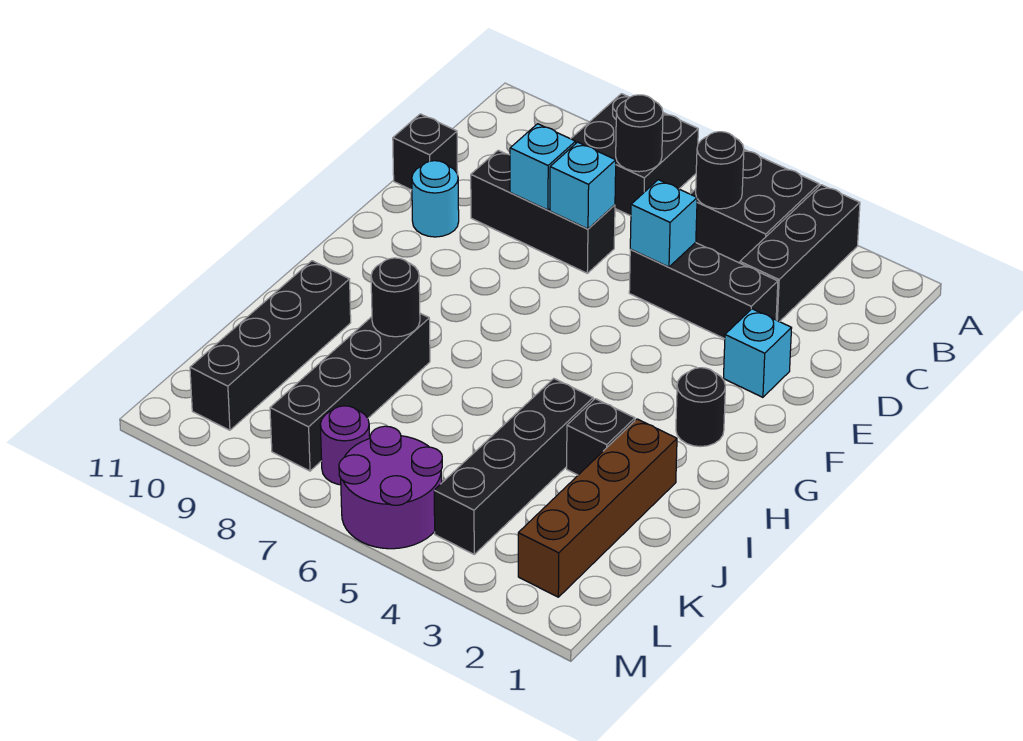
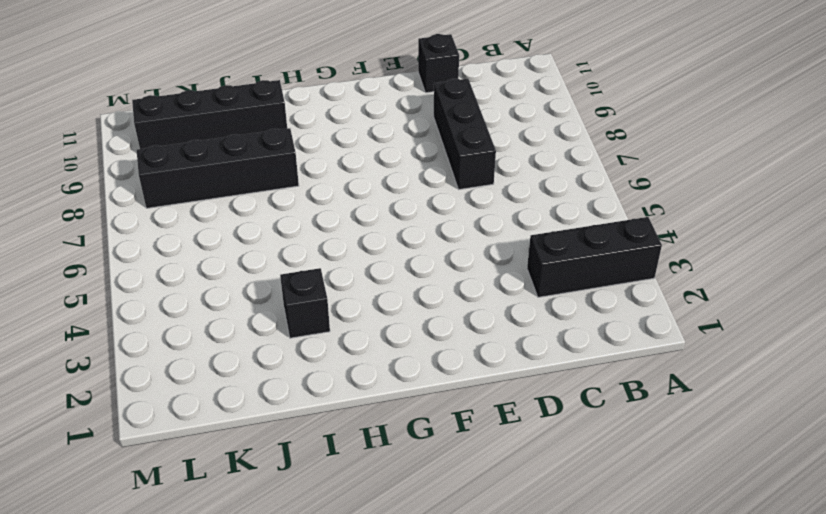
none -> black brick A4:B5 level 1
none -> black brick A7:B8 level 1
none -> black brick D3:D5 level 1

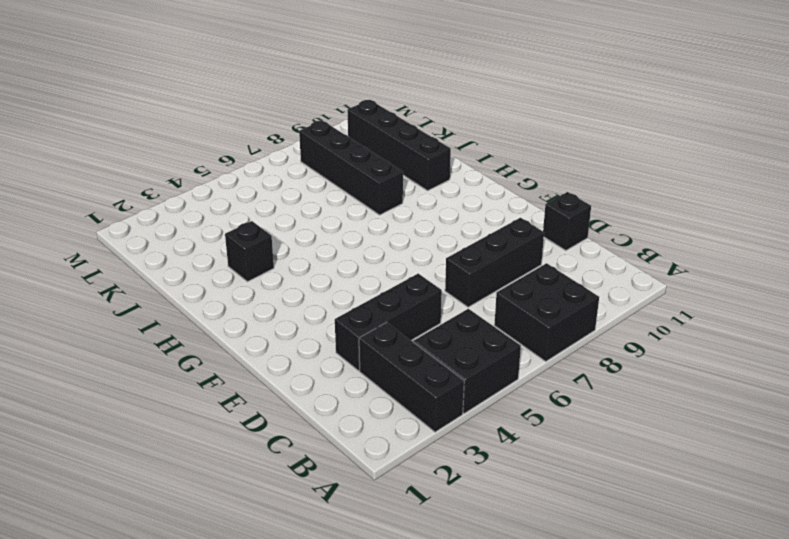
none -> cyan brick E2 level 1
none -> cyan round brick E10 level 1
none -> black round brick G2 level 1

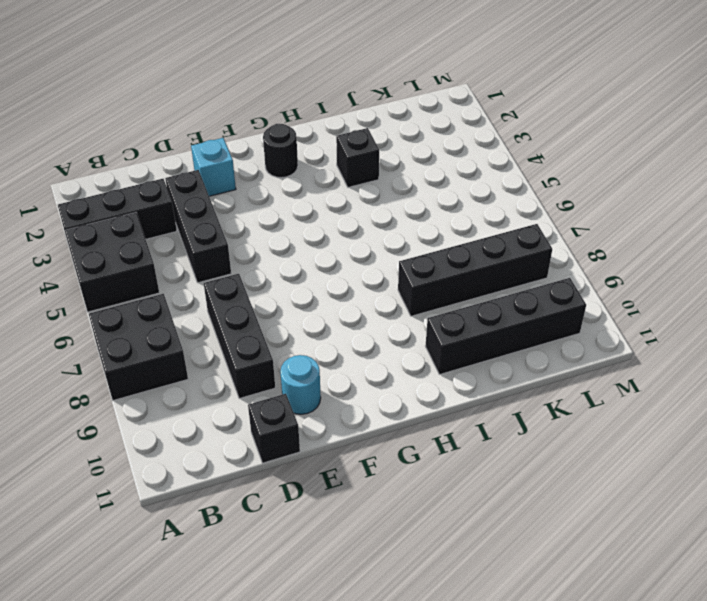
none -> brown brick I2:L2 level 1
none -> black brick I4:L4 level 1
none -> purple round brick L5:M6 level 1

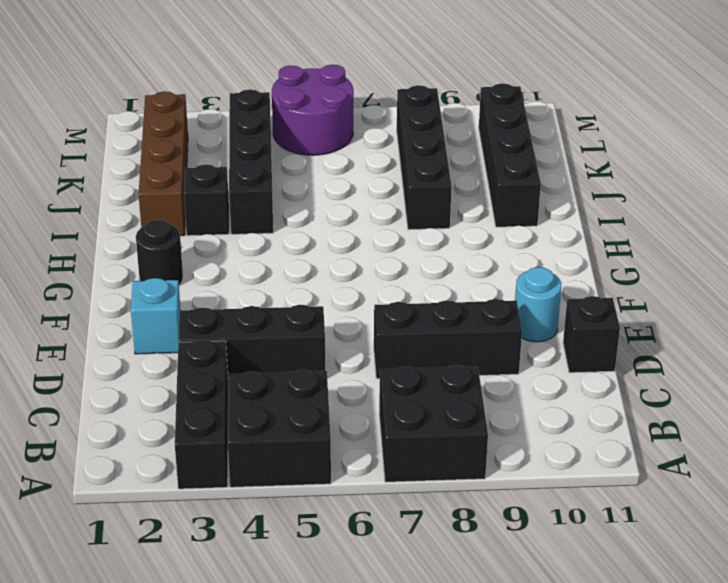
none -> purple round brick L7 level 1
none -> black round brick B5 level 2
none -> black round brick B7 level 2

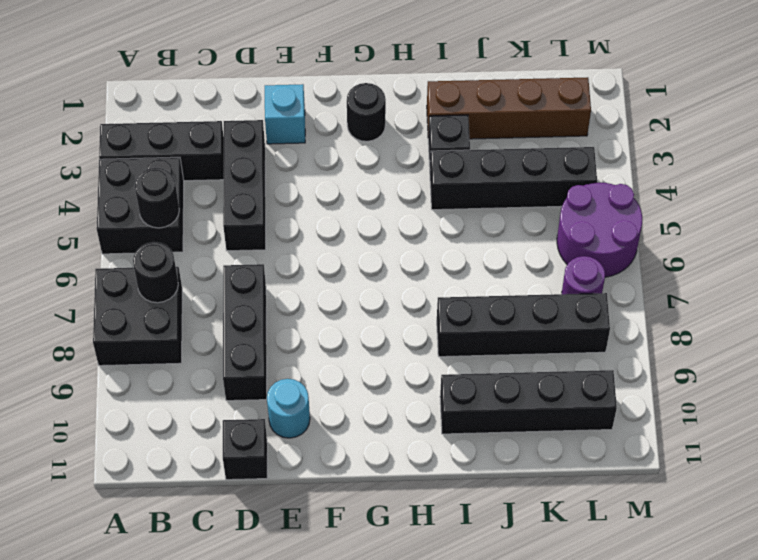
none -> cyan brick D5 level 2
none -> cyan brick D7 level 2
none -> cyan brick D8 level 2

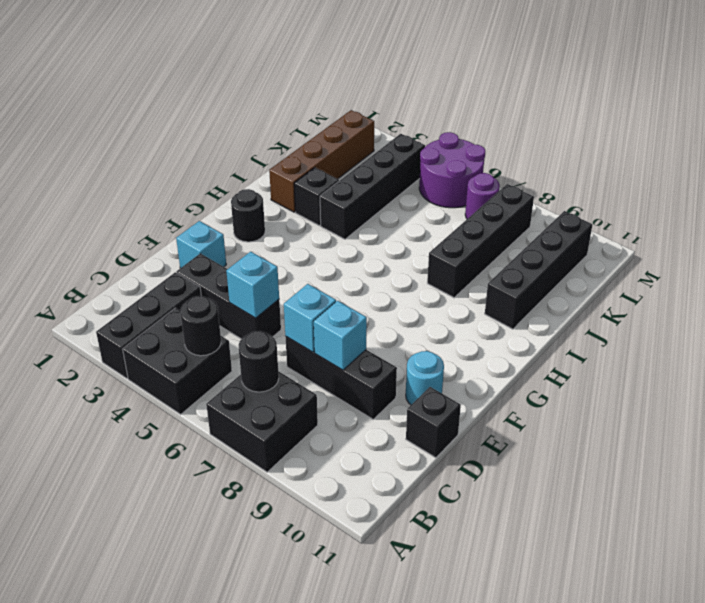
none -> black round brick I8 level 2

